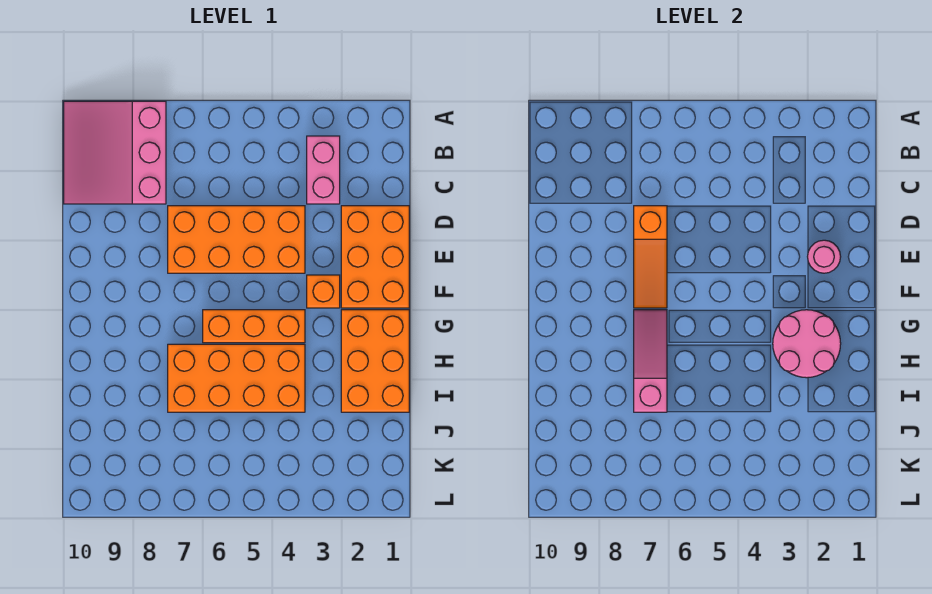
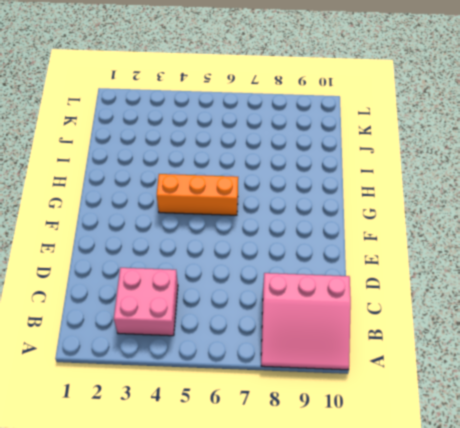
pink slope A8:C10 level 1 top C -> pink slope A8:C10 level 1 top 8
pink brick B3:C4 level 1 -> pink brick B3:C3 level 1
none -> orange brick D1:F2 level 1
none -> orange brick D4:E7 level 1
none -> orange brick F3 level 1

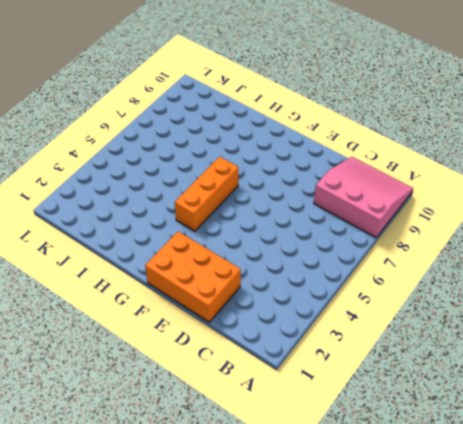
none -> pink brick B3:C3 level 1
none -> orange brick D4:E7 level 1
none -> orange brick F3 level 1

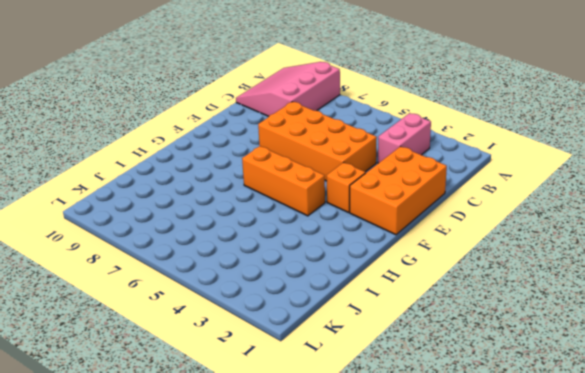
none -> orange brick G1:I2 level 1
none -> orange brick H4:I7 level 1
none -> orange slope D7:F7 level 2 top D

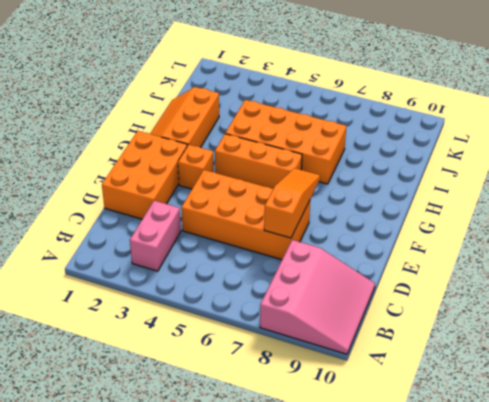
orange slope G1:I2 level 1 top 2 -> orange brick G1:I2 level 1
none -> pink round brick E2 level 2
none -> pink round brick G2:H3 level 2
none -> pink slope G7:I7 level 2 top I

